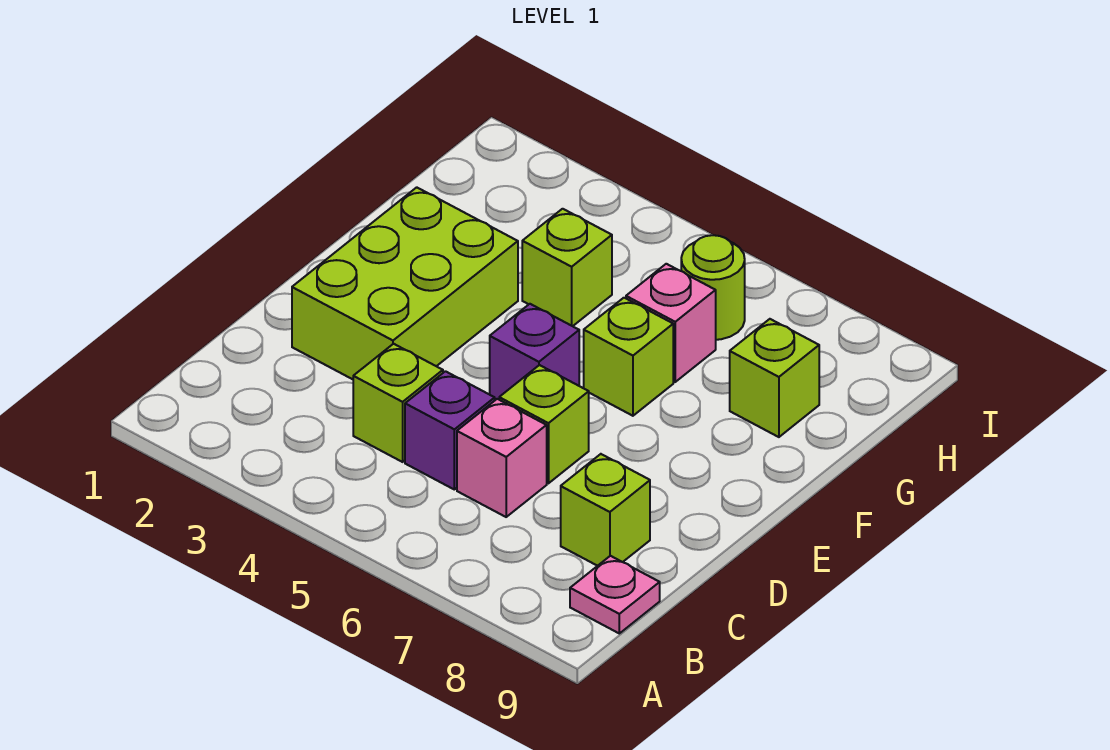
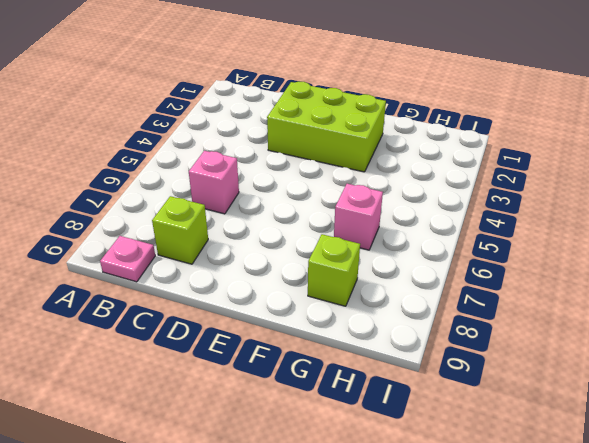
none -> lime brick C4 level 1
none -> purple brick C5 level 1
none -> lime brick D6 level 1

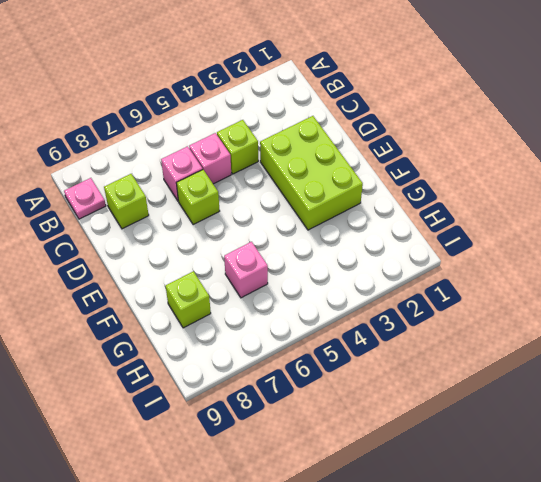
pink brick C5 level 1 -> purple brick C5 level 1
none -> purple brick E5 level 1
none -> lime brick F6 level 1
none -> lime brick G4 level 1

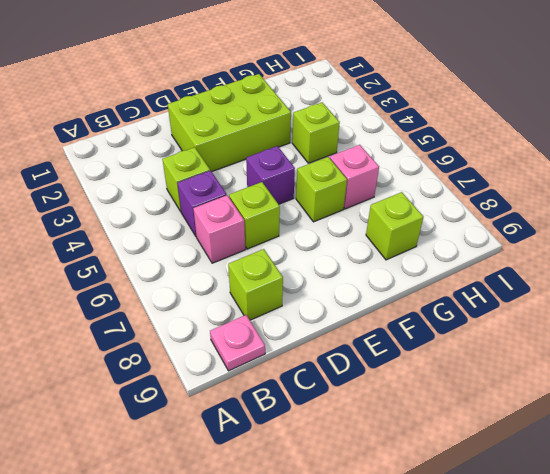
none -> lime round brick H6 level 1

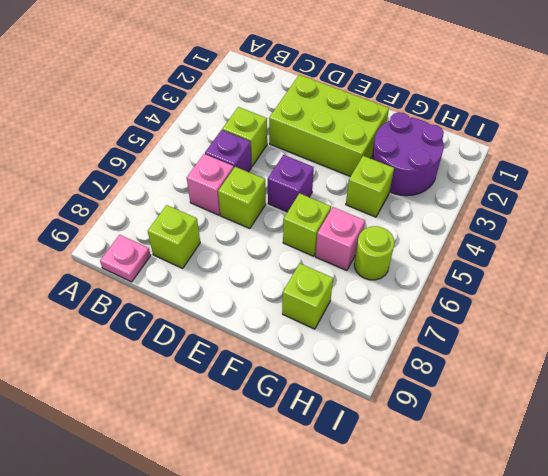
purple round brick G2:H3 level 1 -> none

